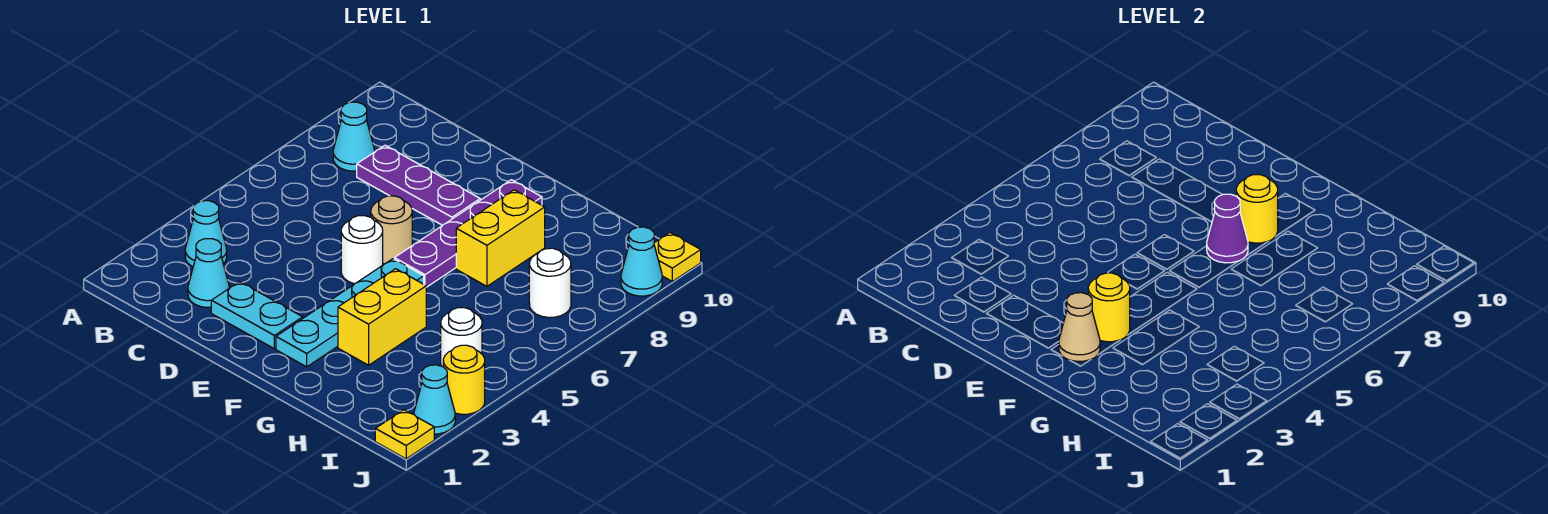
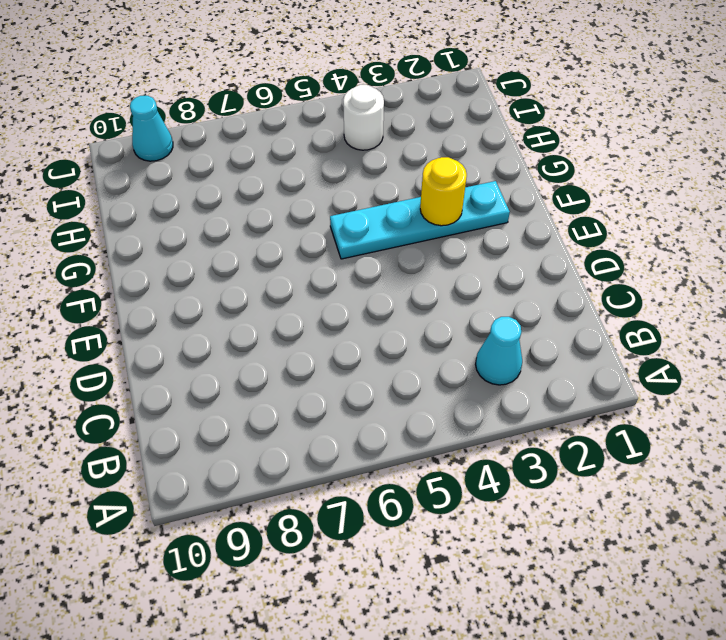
none -> cyan cone B8 level 1
none -> cyan cone C2 level 1
none -> purple plate C8:E8 level 1

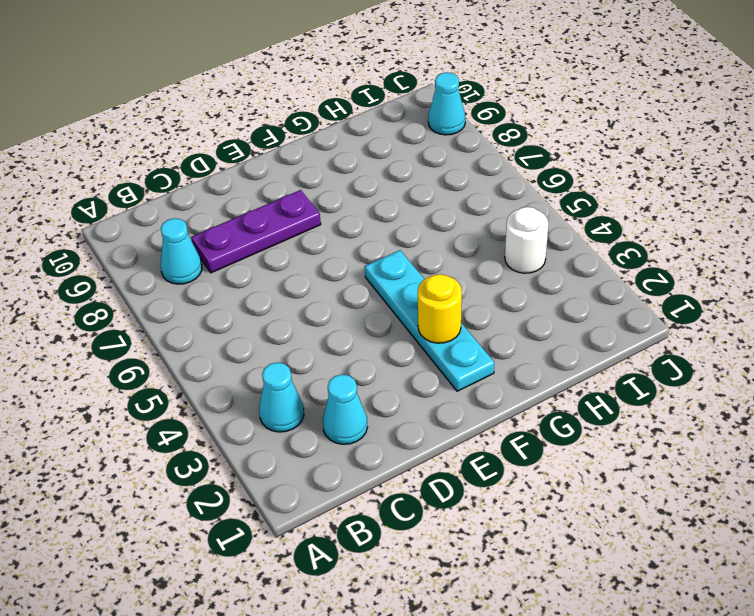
none -> cyan plate D2:E2 level 1
none -> white round brick E5 level 1
none -> tan round brick E6 level 1

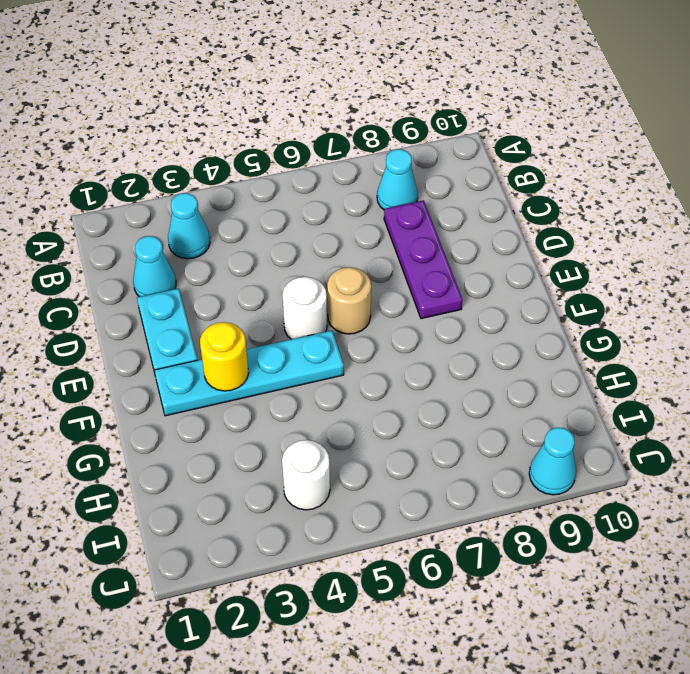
none -> purple plate F6:F9 level 1
none -> yellow brick G3:G4 level 1
none -> yellow brick G7:G8 level 1

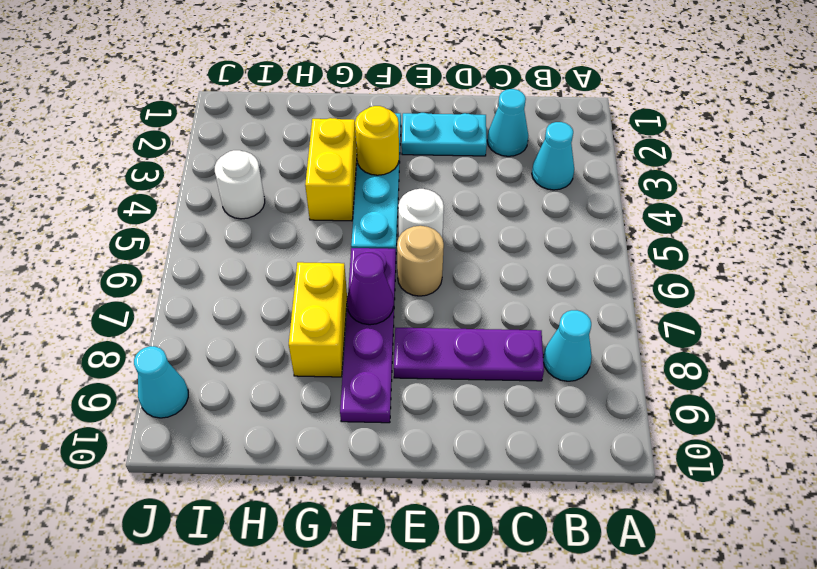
none -> white round brick I7 level 1
none -> yellow plate J1 level 1
none -> cyan cone J2 level 1

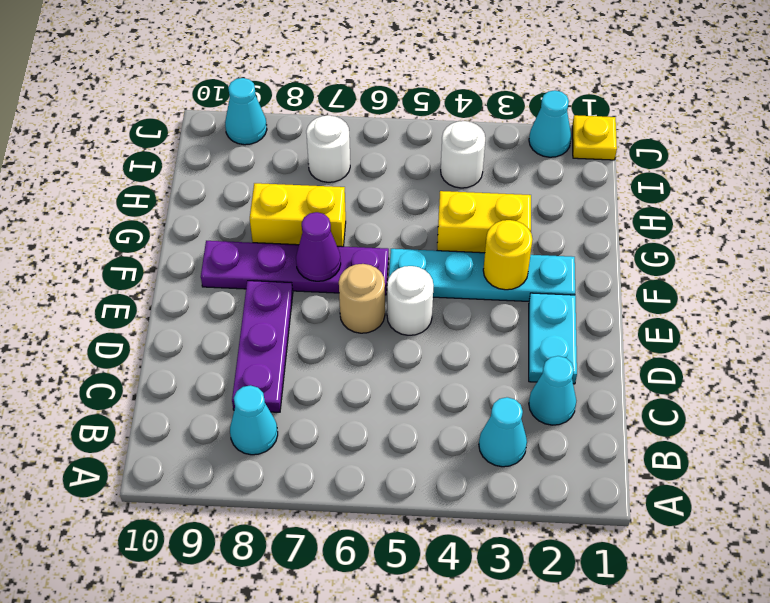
none -> yellow round brick J3 level 1
none -> yellow plate J10 level 1
none -> tan cone F2 level 2

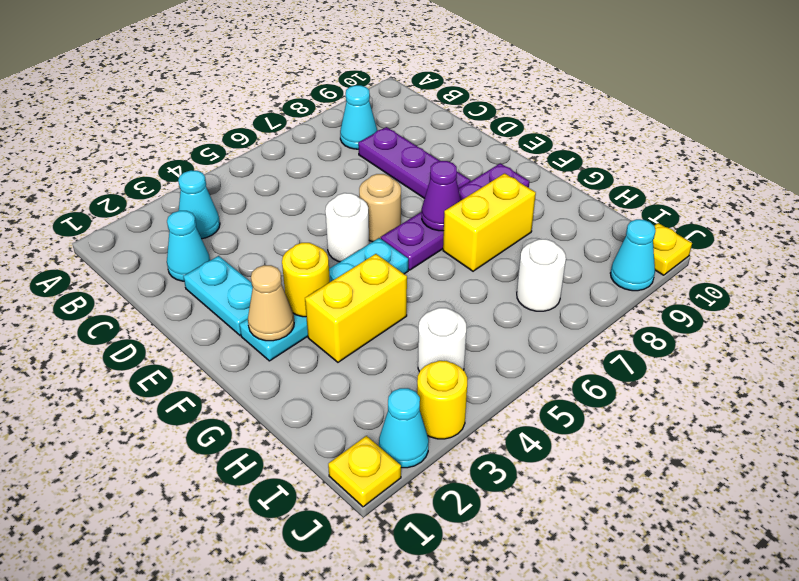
none -> yellow round brick F8 level 2

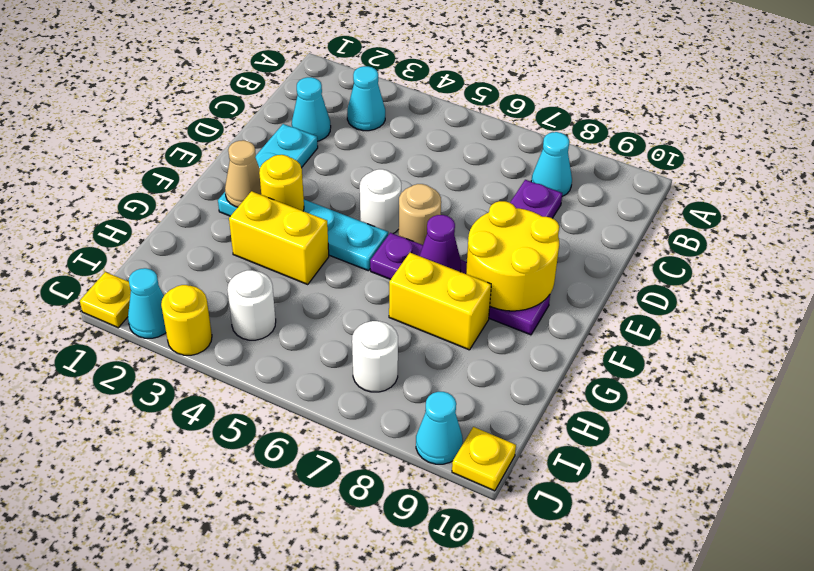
yellow round brick E8:F9 level 2 -> yellow round brick F8 level 2

